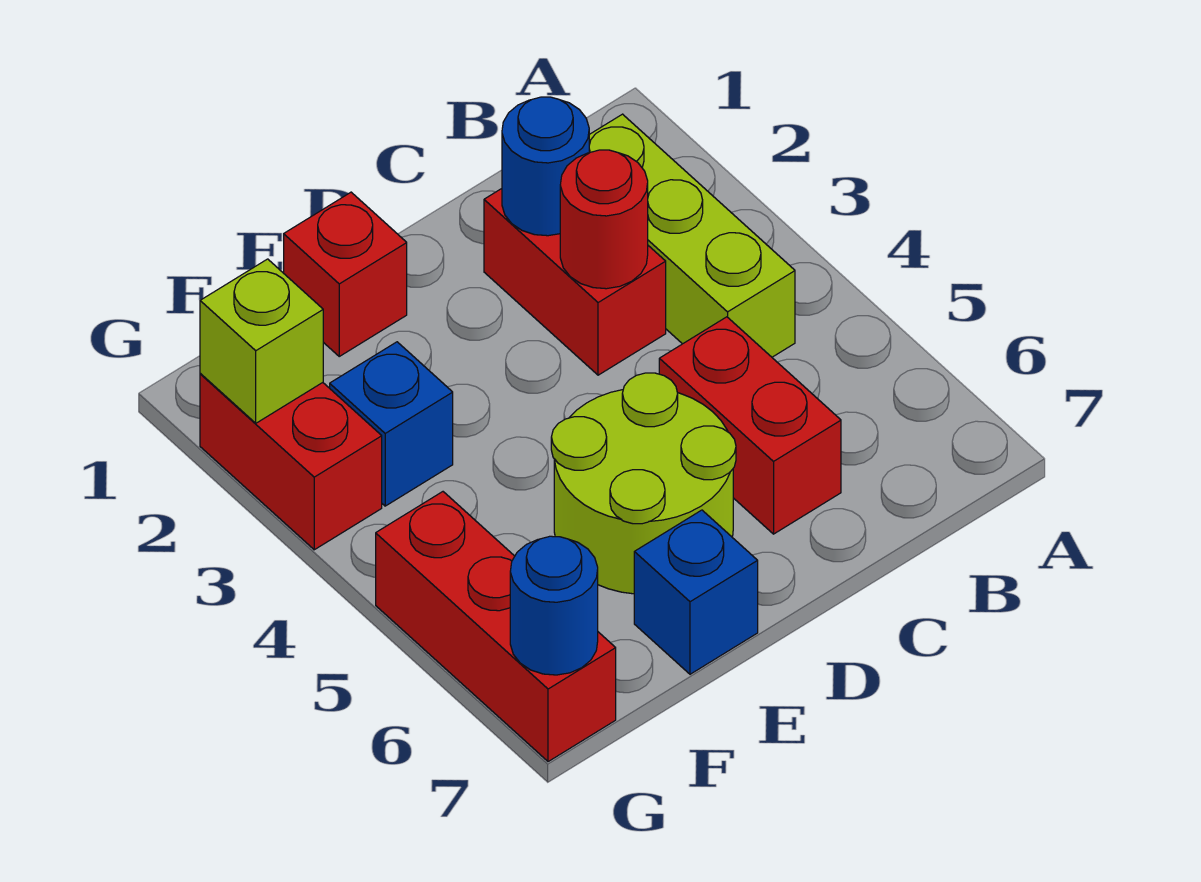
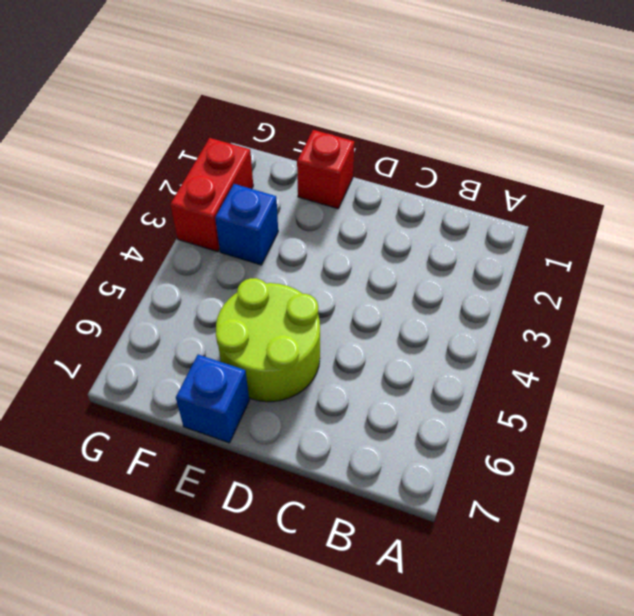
none -> lime brick B2:B4 level 1
none -> red brick C2:C3 level 1
none -> red brick C5:C6 level 1

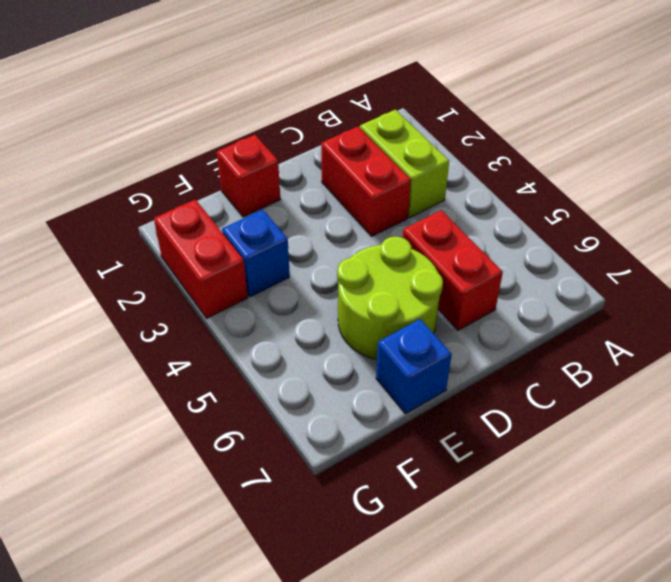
lime brick B2:B3 level 1 -> lime brick B2:B4 level 1
none -> red brick G5:G7 level 1
none -> blue round brick C2 level 2
none -> red round brick C3 level 2

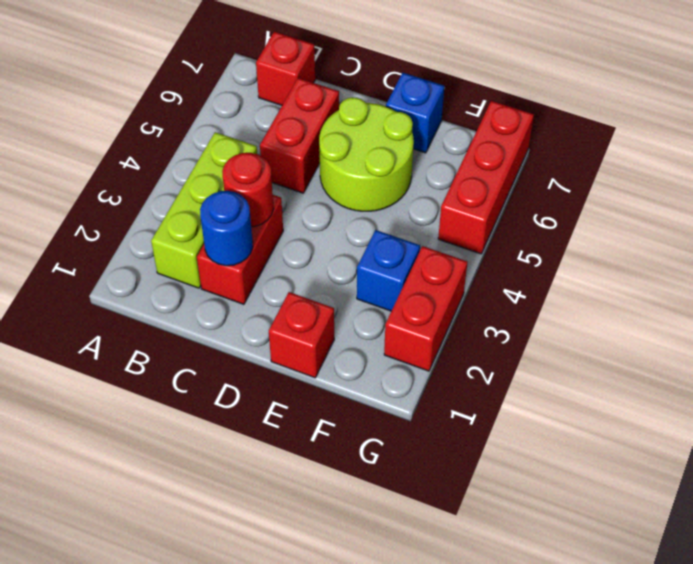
red brick B7 level 1 -> none
none -> lime brick G2 level 2
none -> blue round brick G7 level 2

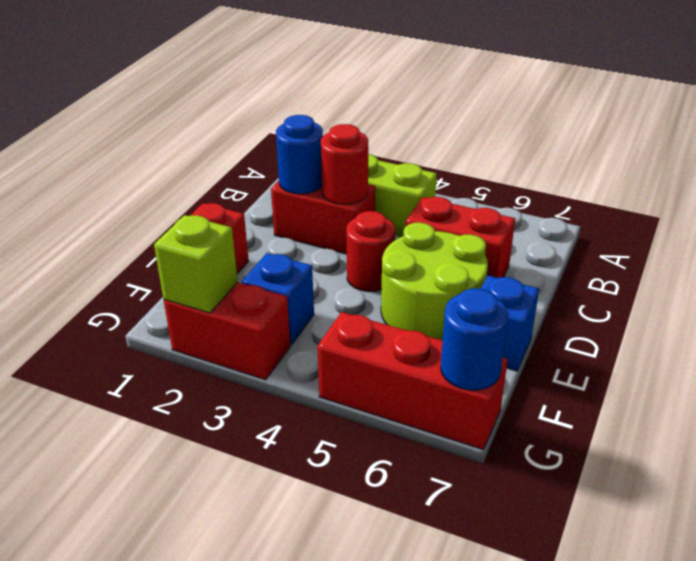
red round brick D4 level 1 -> none

